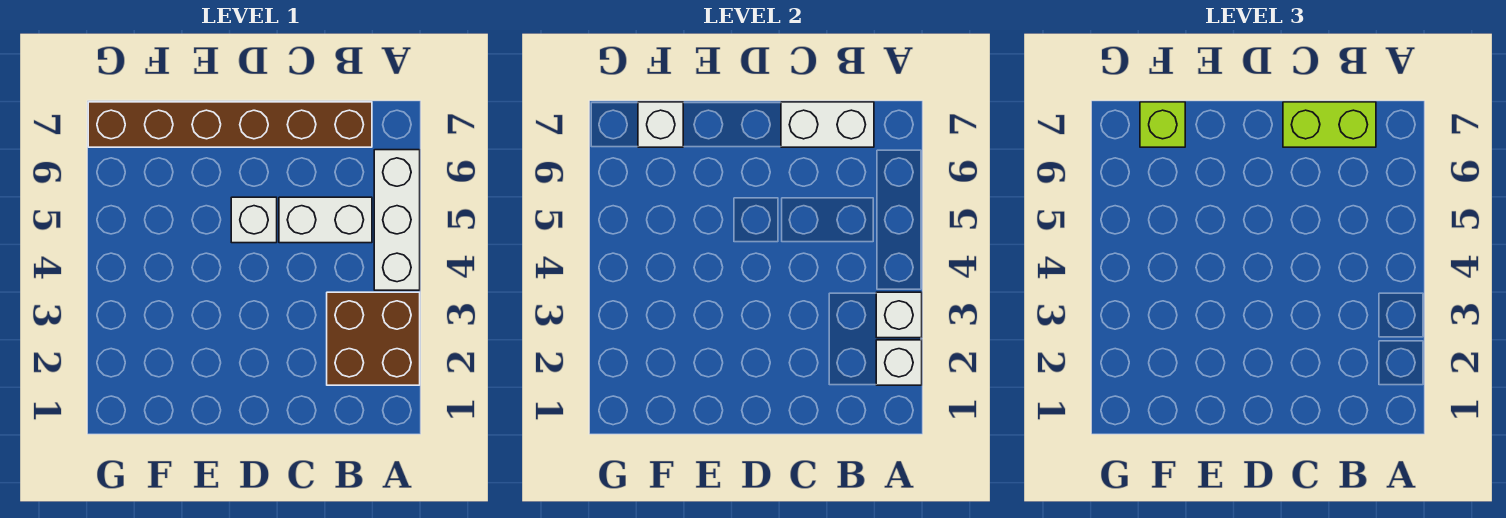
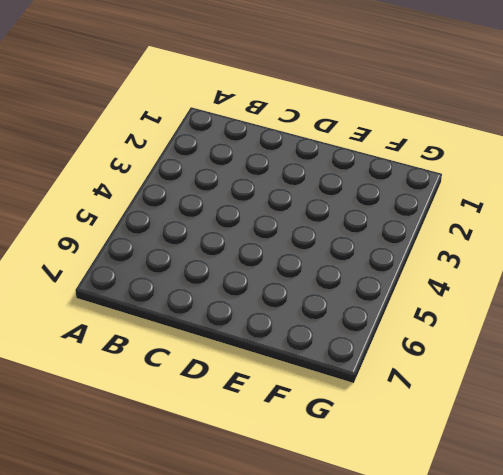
none -> brown brick A2:B3 level 1
none -> white brick A4:A6 level 1

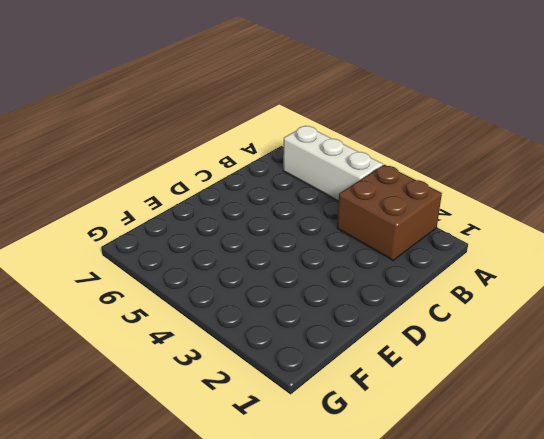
none -> white brick B5:C5 level 1
none -> brown brick B7:G7 level 1

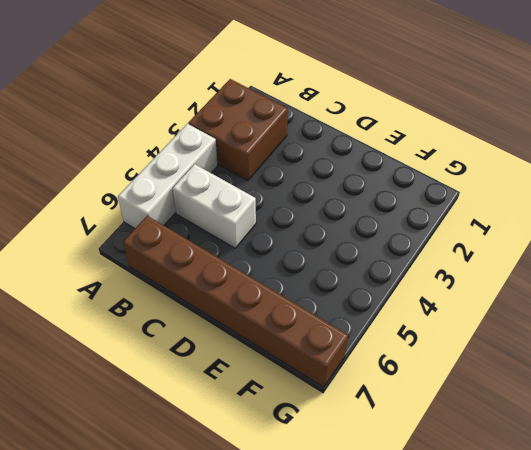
none -> white brick D5 level 1
none -> white brick A2 level 2

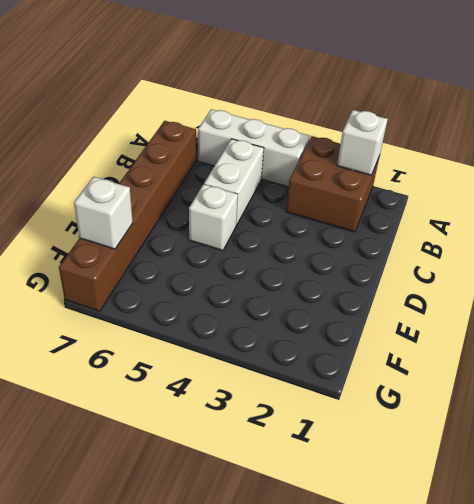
none -> white brick A3 level 2
none -> white brick B7:C7 level 2

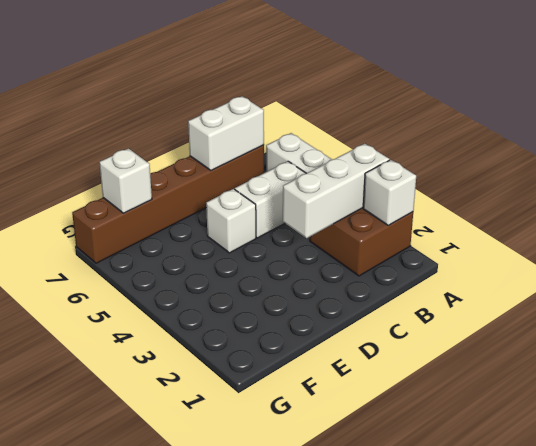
white brick A3:C3 level 2 -> white brick A3 level 2
none -> lime brick B7:C7 level 3
none -> lime brick F7 level 3

